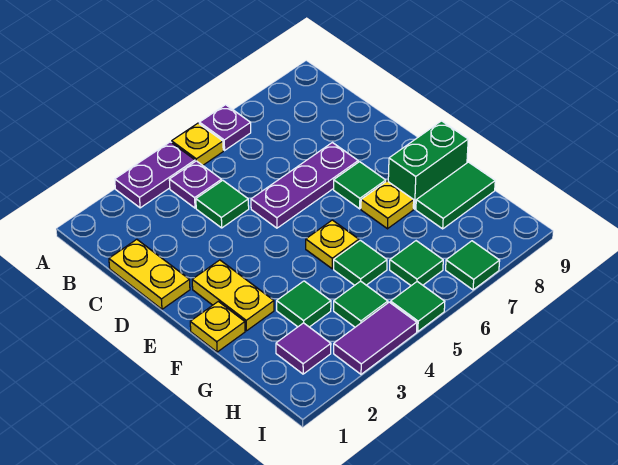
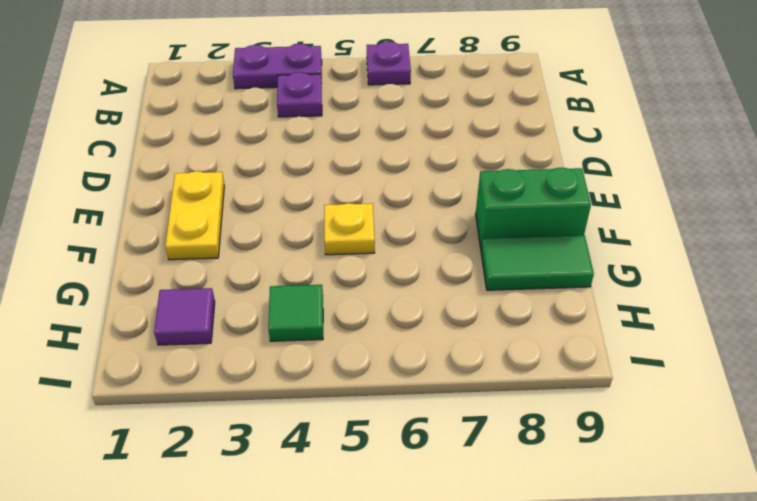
none -> yellow plate A5 level 1
none -> yellow plate C1:D1 level 1
none -> green tile C4 level 1

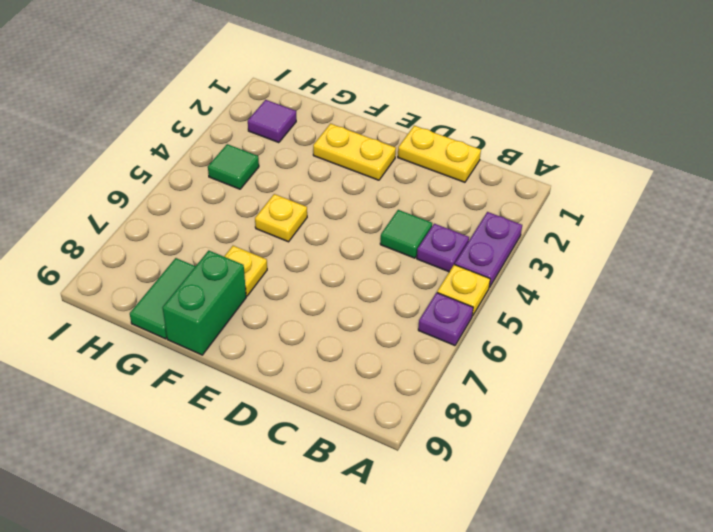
none -> purple plate D5:D7 level 1
none -> green tile E7 level 1
none -> yellow plate F1 level 1

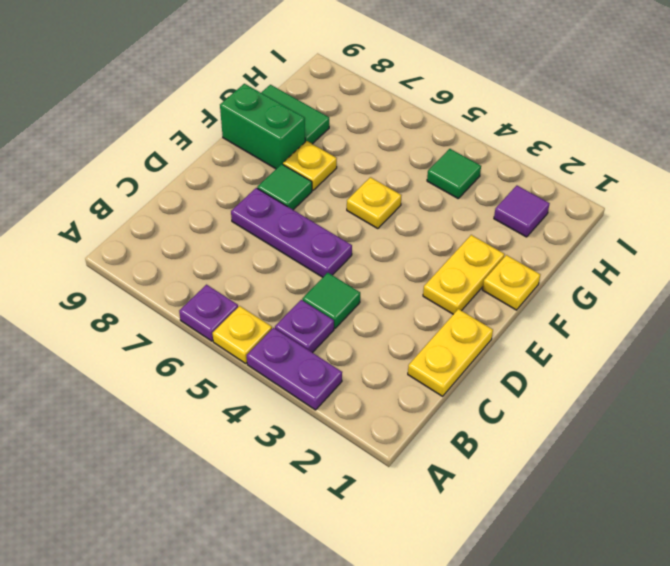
none -> green tile G3 level 1
none -> green tile G5 level 1
none -> green tile H6 level 1

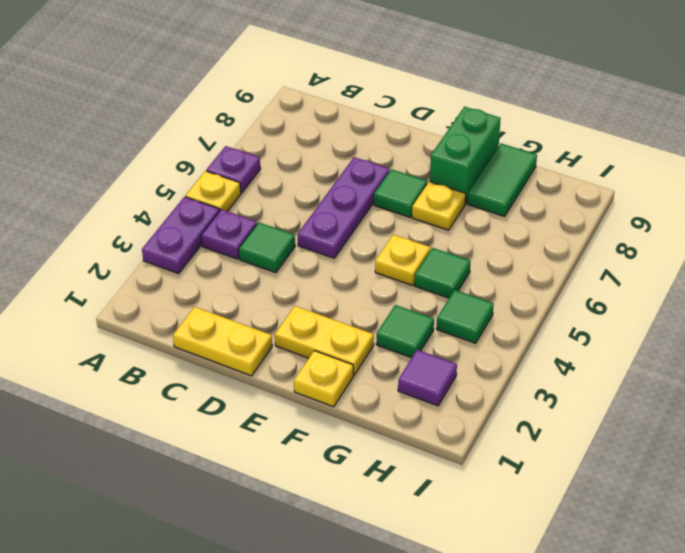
none -> green tile H6 level 1
none -> purple tile I3:I4 level 1
none -> green tile I5 level 1

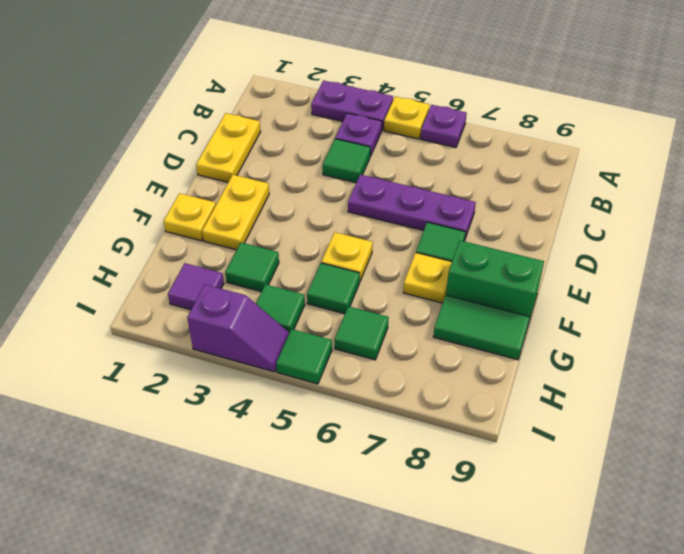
purple slope I3:I4 level 1 top 3 -> purple tile I3:I4 level 1
none -> green tile I7 level 1

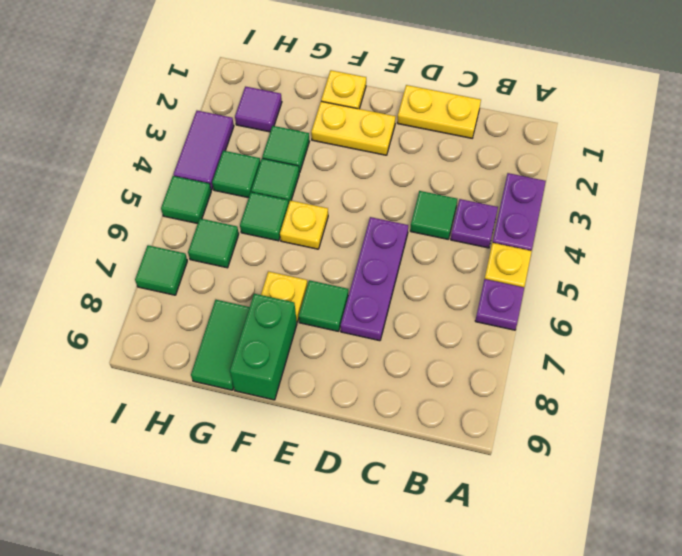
green tile G4 level 1 -> none

